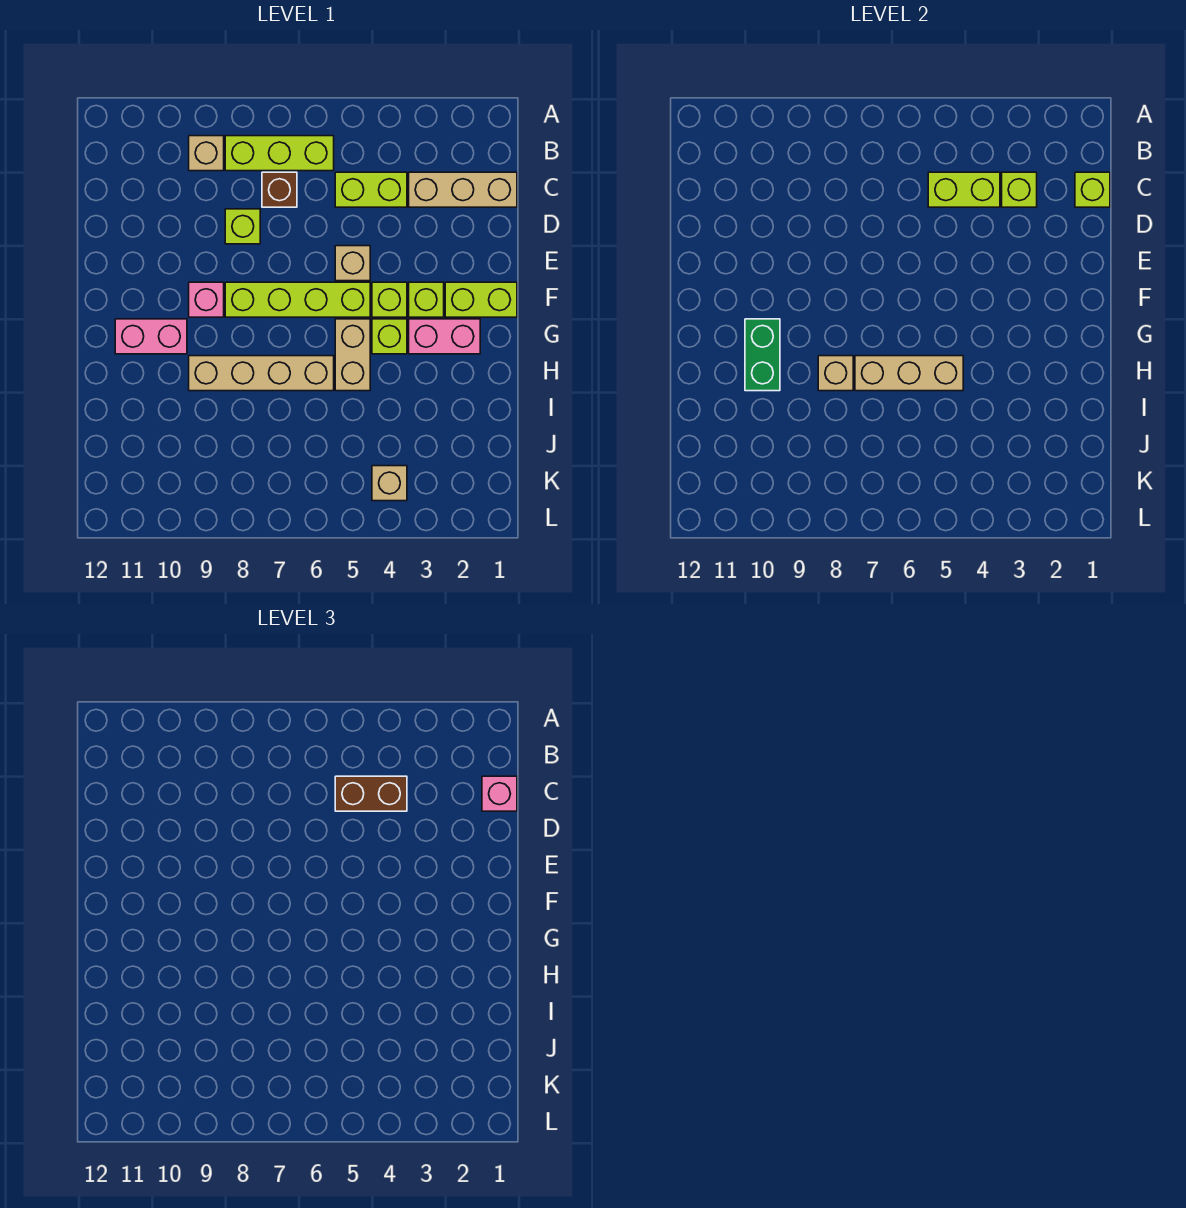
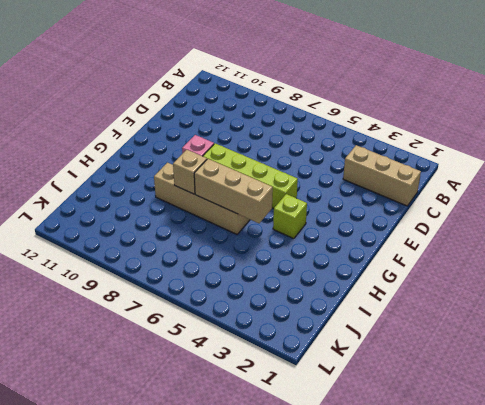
none -> lime brick B6:B8 level 1
none -> tan brick B9 level 1
none -> lime brick C4:C5 level 1

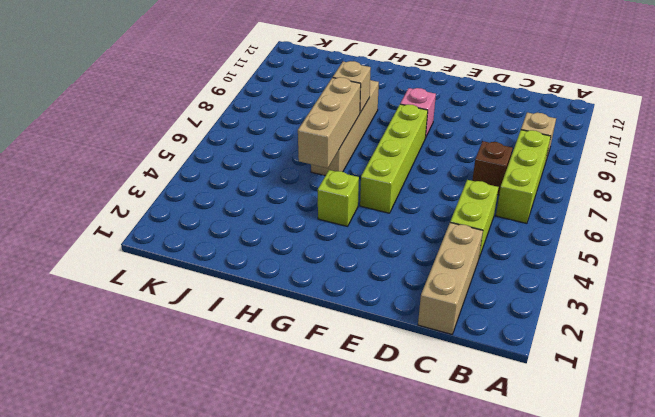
none -> lime brick D8 level 1
none -> tan brick E5 level 1
none -> lime brick F1:F2 level 1

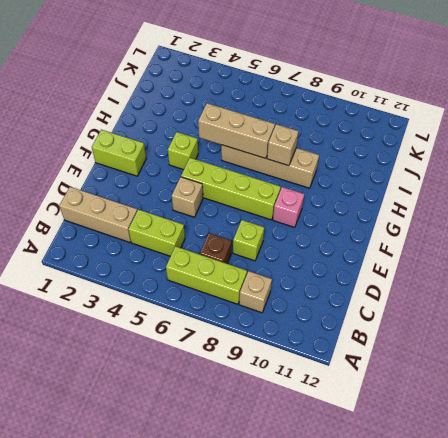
none -> lime brick F3 level 1
none -> lime brick F4 level 1
none -> pink brick G2:G3 level 1

